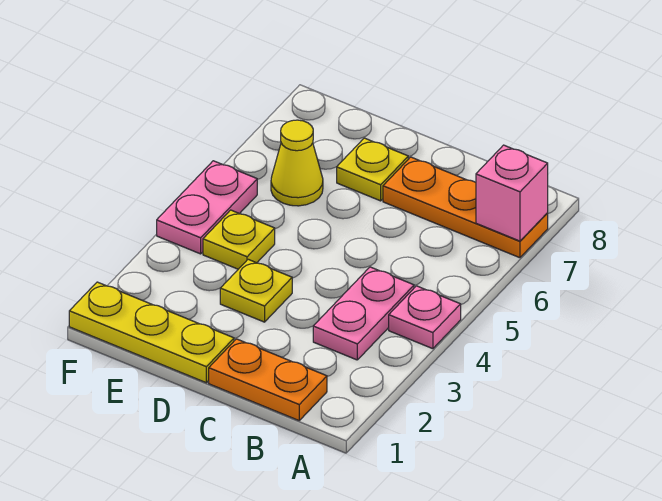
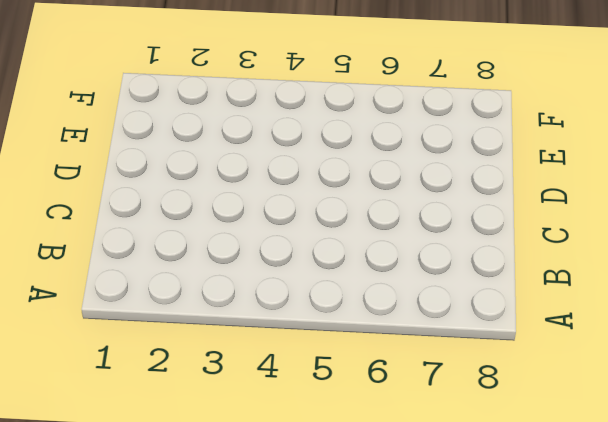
none -> pink plate A4 level 1
none -> orange plate A7:C7 level 1

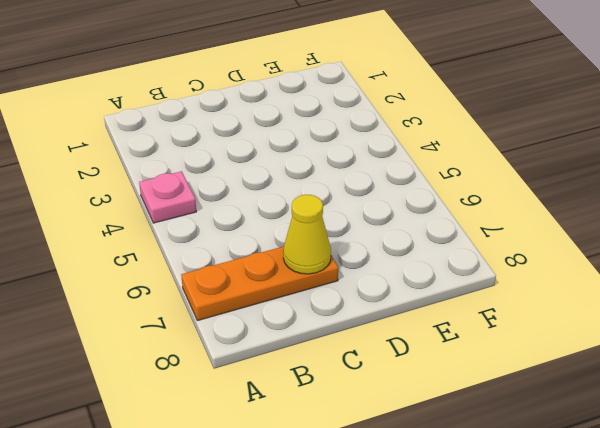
yellow cone C7 level 2 -> yellow cone E6 level 1
none -> orange plate B1:C1 level 1
none -> pink plate B3:B4 level 1

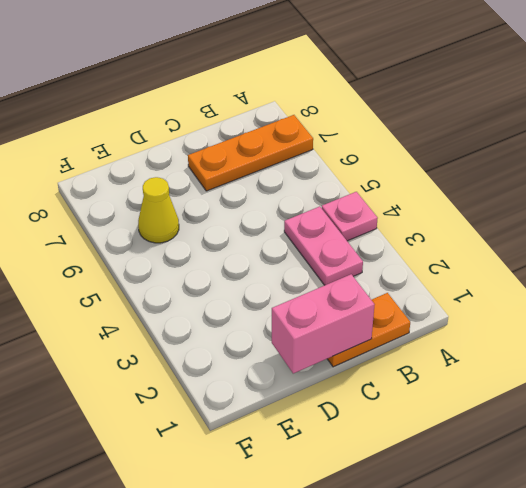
pink brick C1:D1 level 2 -> none
none -> yellow plate D1:F1 level 1
none -> yellow plate D3 level 1

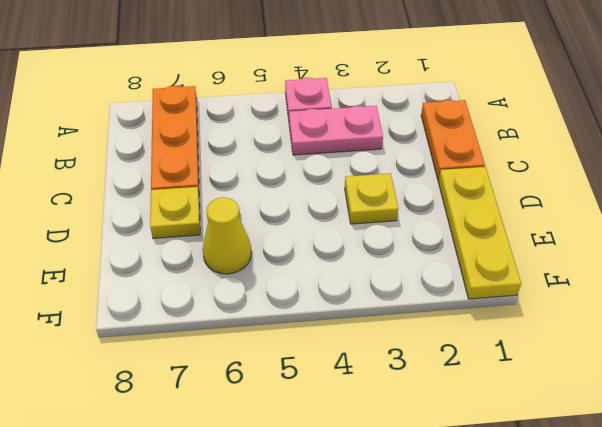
none -> yellow plate E4 level 1
none -> pink plate F4:F5 level 1

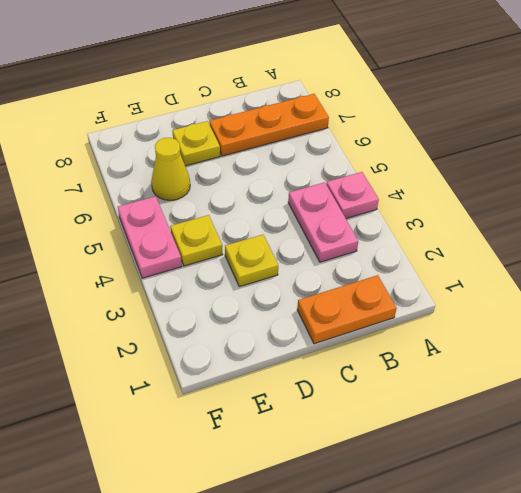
none -> yellow plate D1:F1 level 1
none -> pink brick A7 level 2

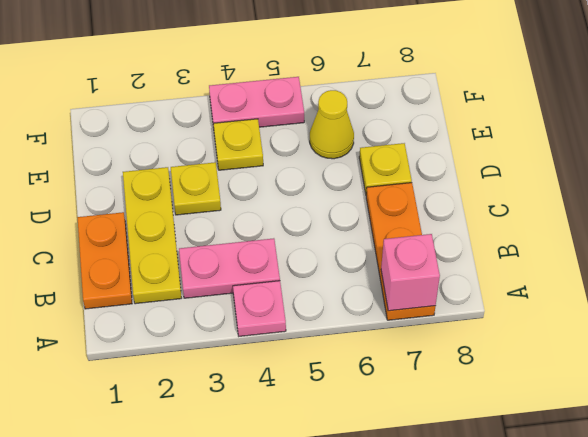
yellow plate B2:D2 level 1 -> yellow plate D1:F1 level 1

